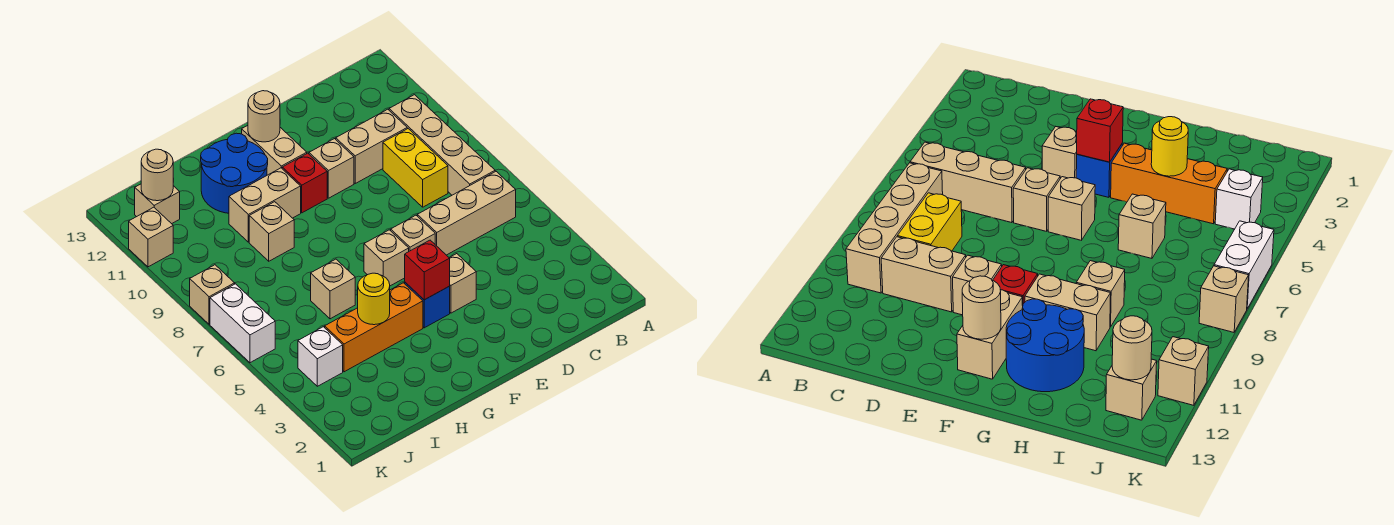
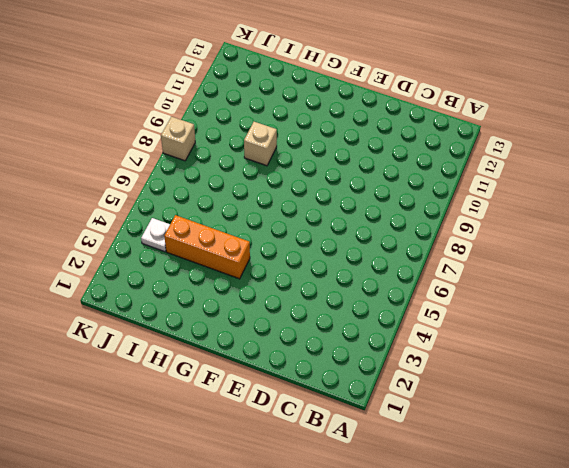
white plate J4 level 1 -> white brick J4 level 1
none -> tan brick B6:D6 level 1
none -> tan brick B7:B10 level 1
none -> yellow brick C8:C9 level 1

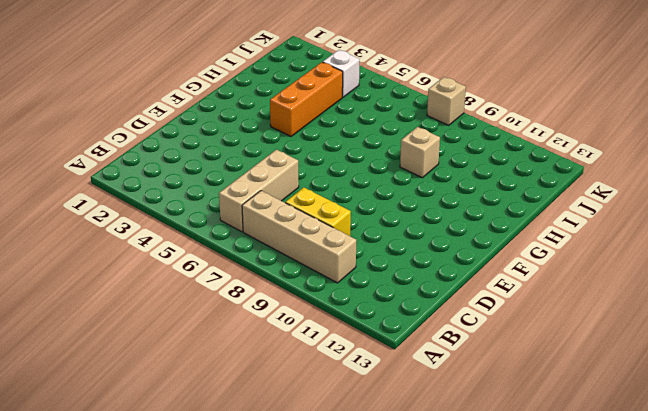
none -> tan brick C10:D10 level 1
none -> tan brick E4 level 1
none -> tan brick E6 level 1

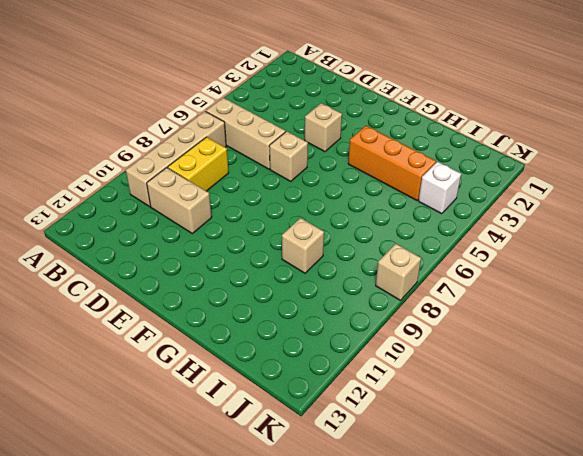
none -> tan brick E10 level 1
none -> blue brick F4 level 1
none -> tan brick F6 level 1

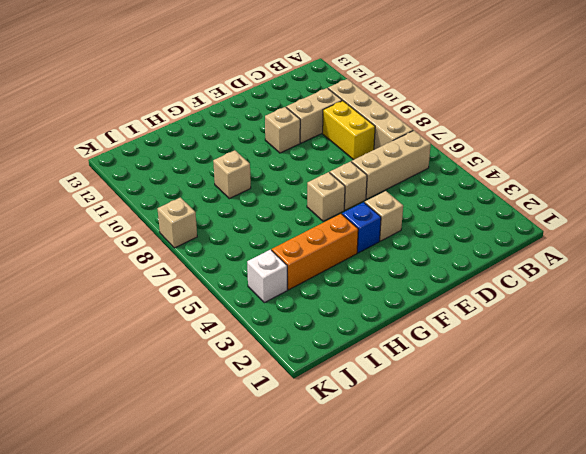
none -> red brick F10 level 1
none -> tan brick F11:F12 level 1
none -> tan brick G10:H10 level 1

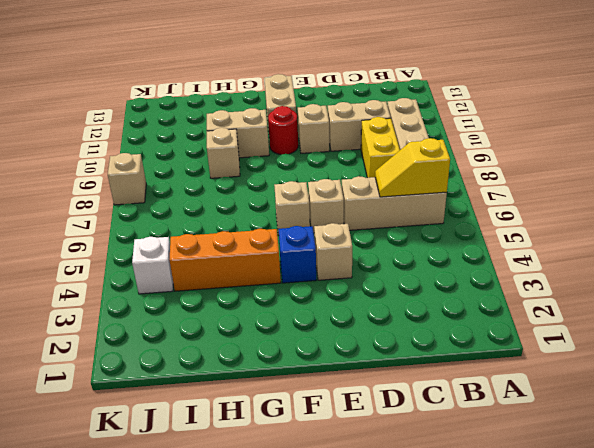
yellow slope B6:C6 level 2 top B -> none
red round brick F10 level 1 -> red brick F10 level 1
none -> blue round brick G11:H12 level 1
none -> tan brick H6 level 1
none -> tan brick J12 level 1

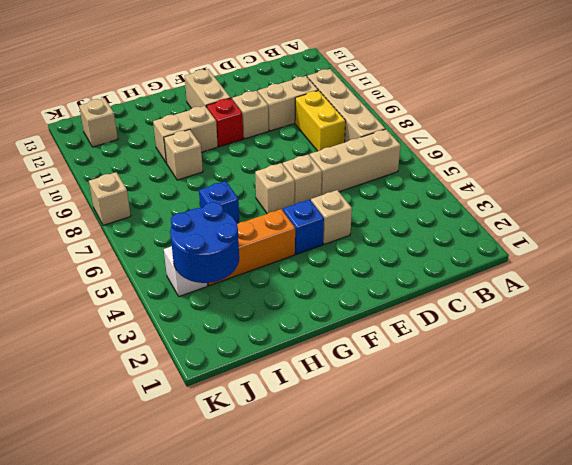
blue brick H6 level 1 -> tan brick H6 level 1
blue round brick I3:J4 level 2 -> blue round brick G11:H12 level 1
none -> white brick K6:K7 level 1
none -> tan brick K11 level 1
none -> red brick F4 level 2

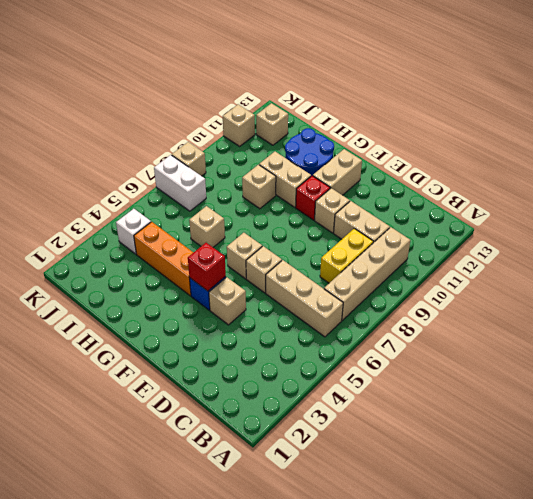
white brick J7:K7 level 1 -> white brick K6:K7 level 1
none -> tan round brick F12 level 2
none -> yellow round brick H4 level 2
none -> tan round brick J12 level 2

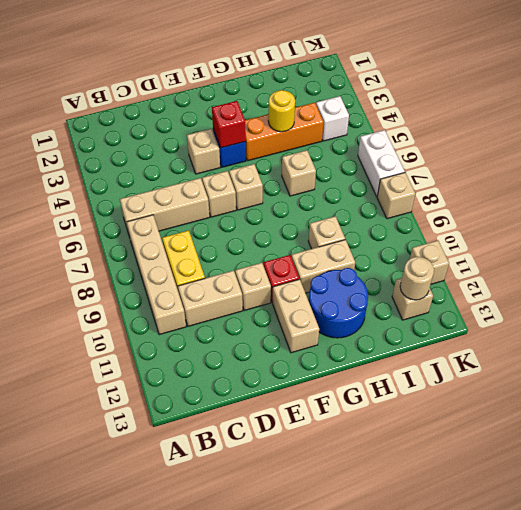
none -> tan round brick F12 level 2

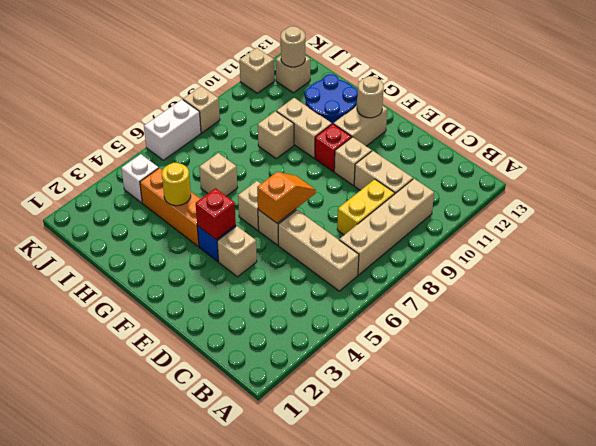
orange slope E6:E7 level 2 top 6 -> none

